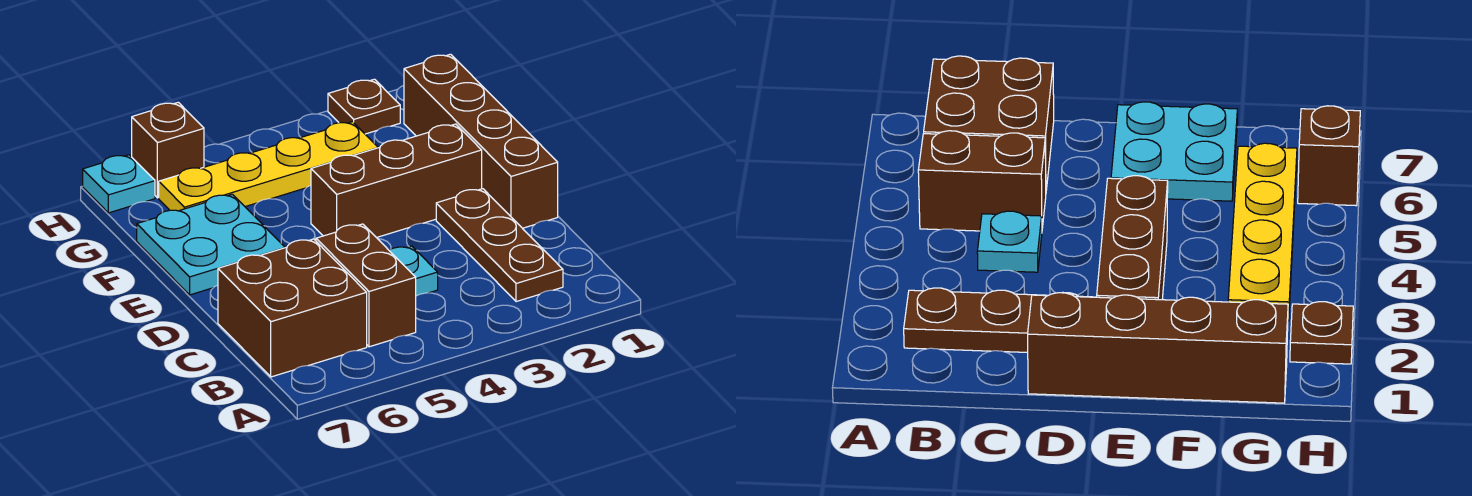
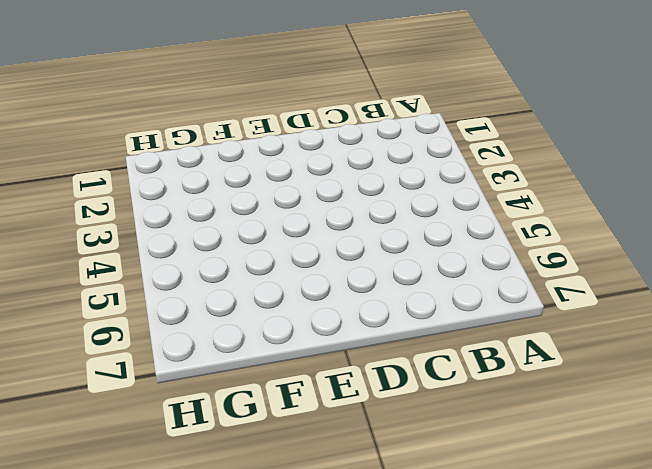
none -> brown plate B2:D2 level 1
none -> brown brick B5:C5 level 1

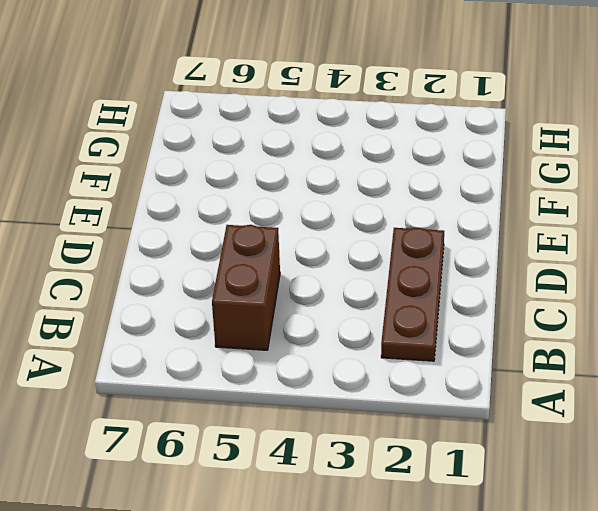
none -> brown brick B6:C7 level 1
none -> cyan plate C4 level 1

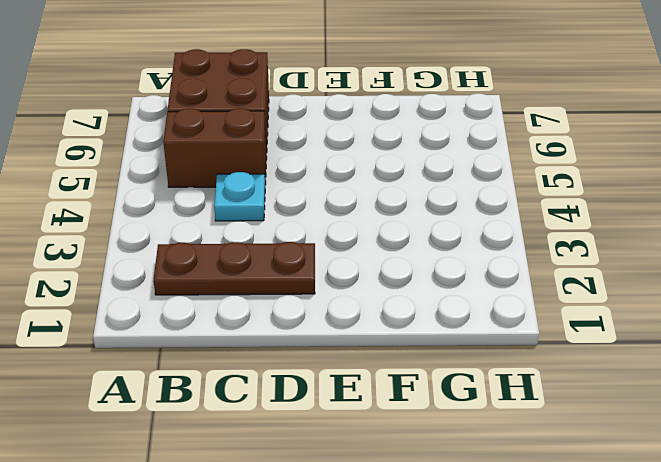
none -> brown brick D1:G1 level 1
none -> brown brick E2:E4 level 1

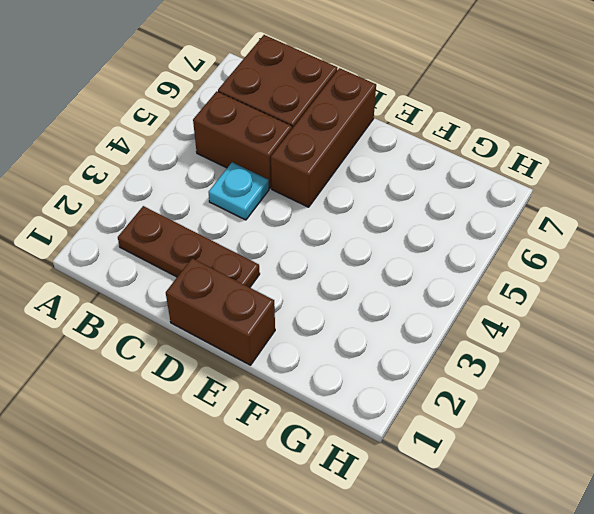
brown brick D1:E1 level 1 -> brown brick D1:G1 level 1
brown brick D5:D7 level 1 -> brown brick E2:E4 level 1
none -> cyan plate E6:F7 level 1
none -> yellow plate G3:G6 level 1

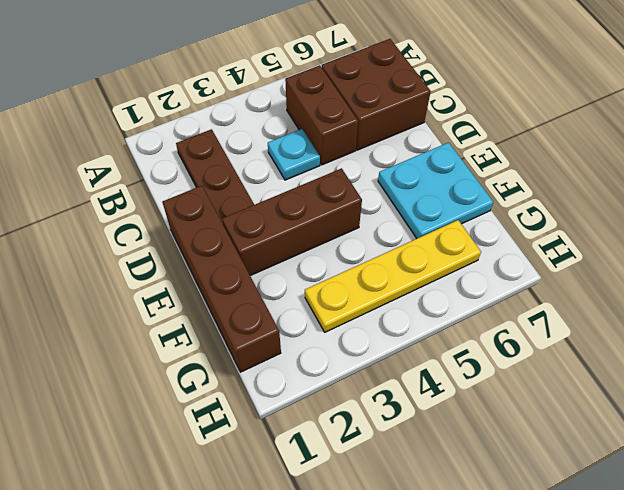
none -> brown plate H2 level 1
none -> brown brick H6 level 1

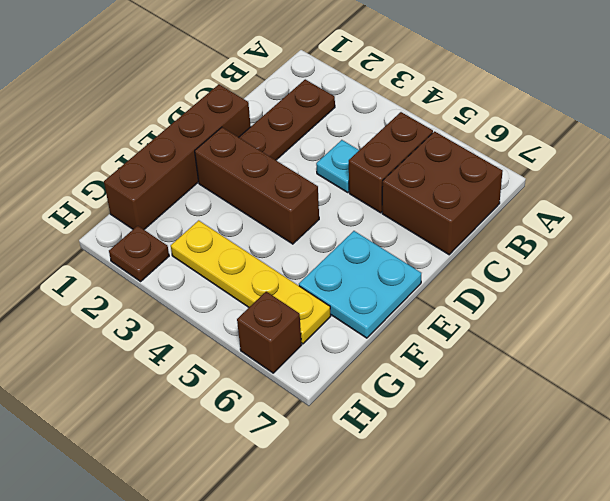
none -> cyan plate H7 level 1

